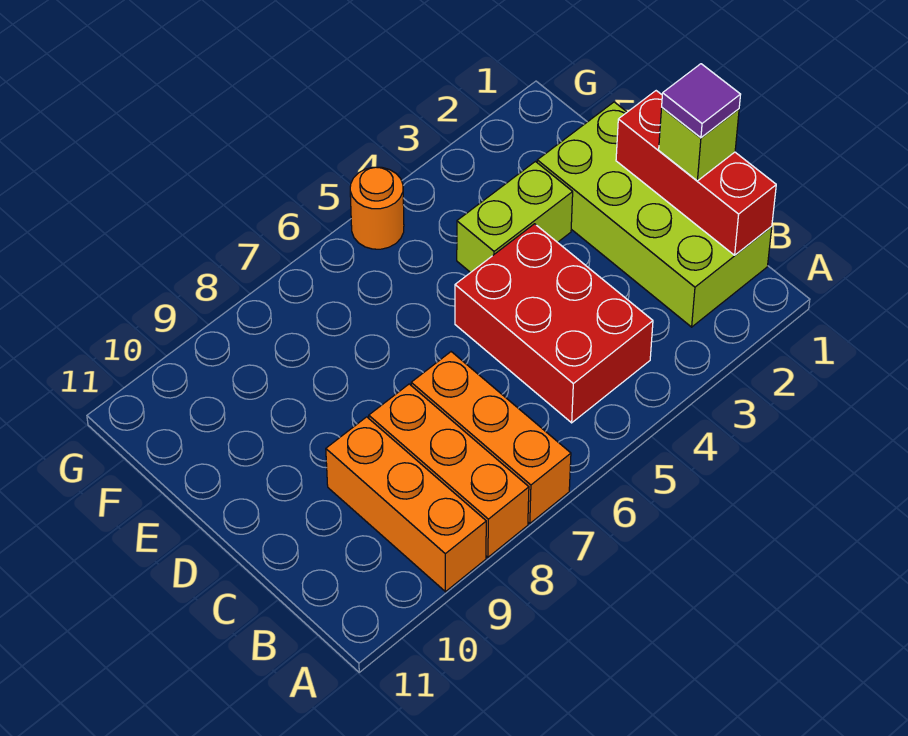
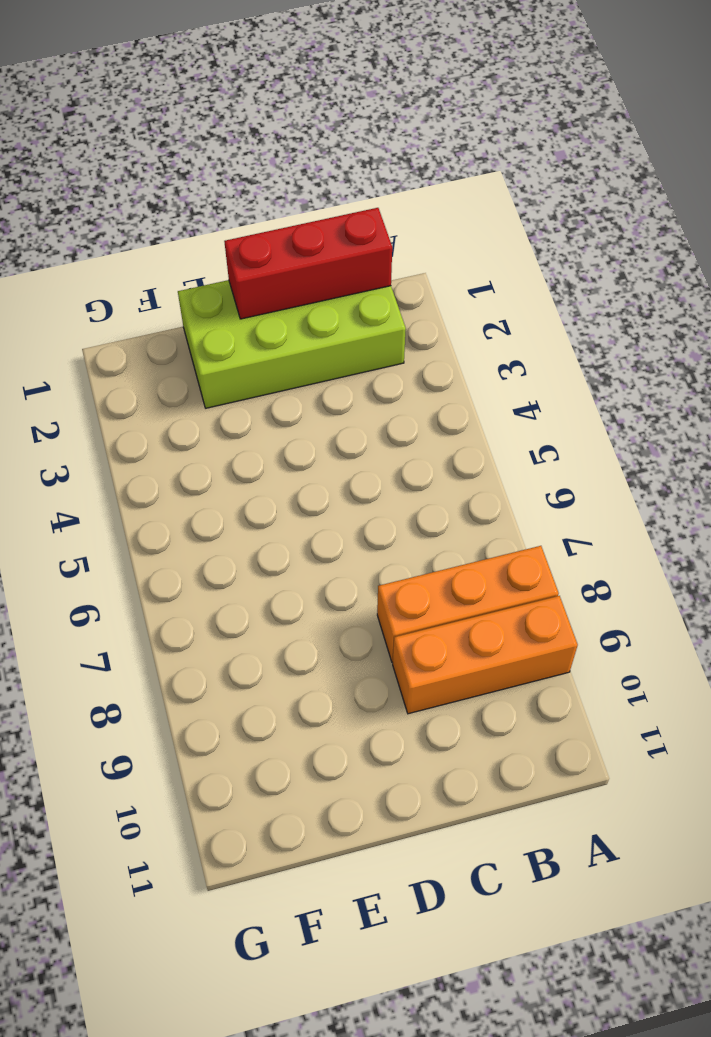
none -> orange brick A7:C7 level 1
none -> red brick B4:D5 level 1

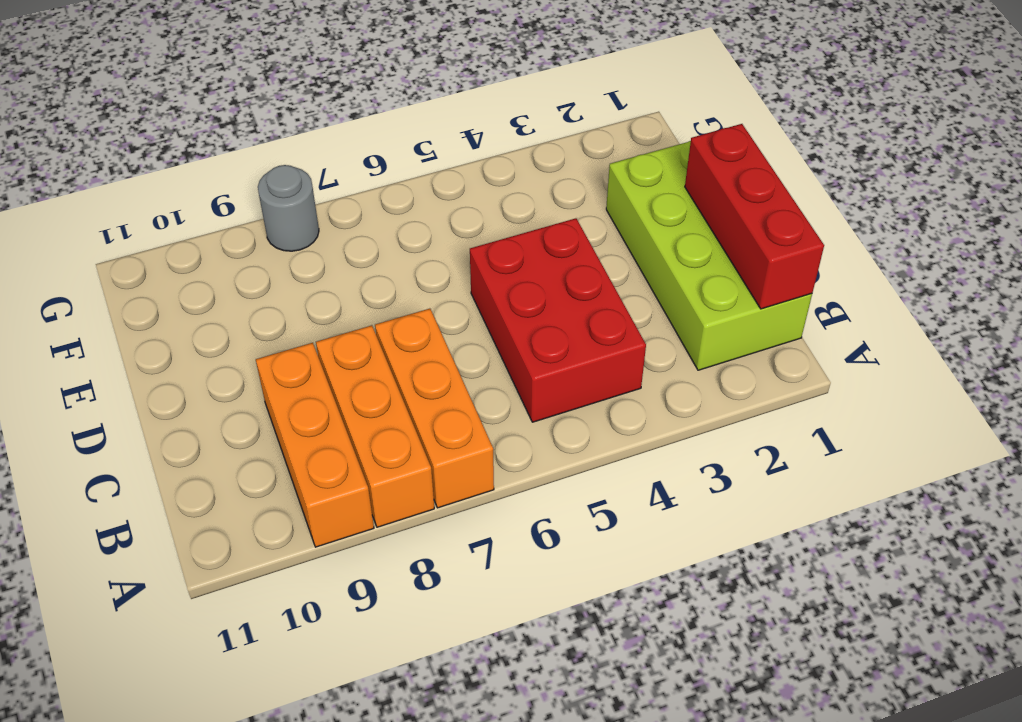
grey round brick G8 level 1 -> none
none -> lime brick E3:E4 level 1
none -> orange round brick G5 level 1

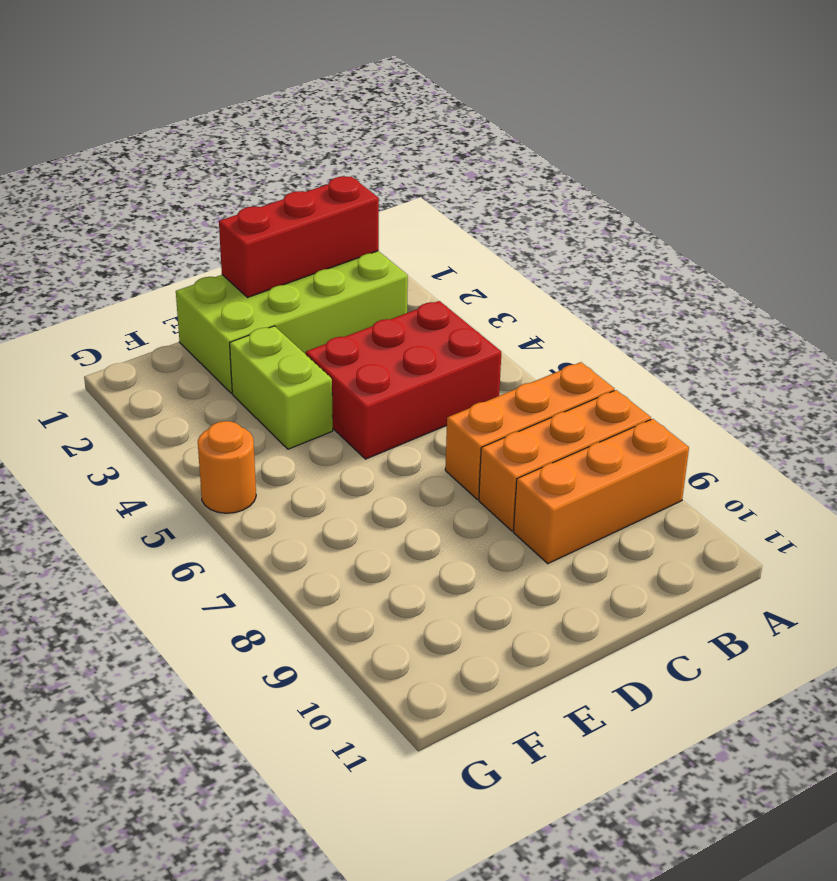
none -> lime brick C1 level 3
none -> purple tile C1 level 4

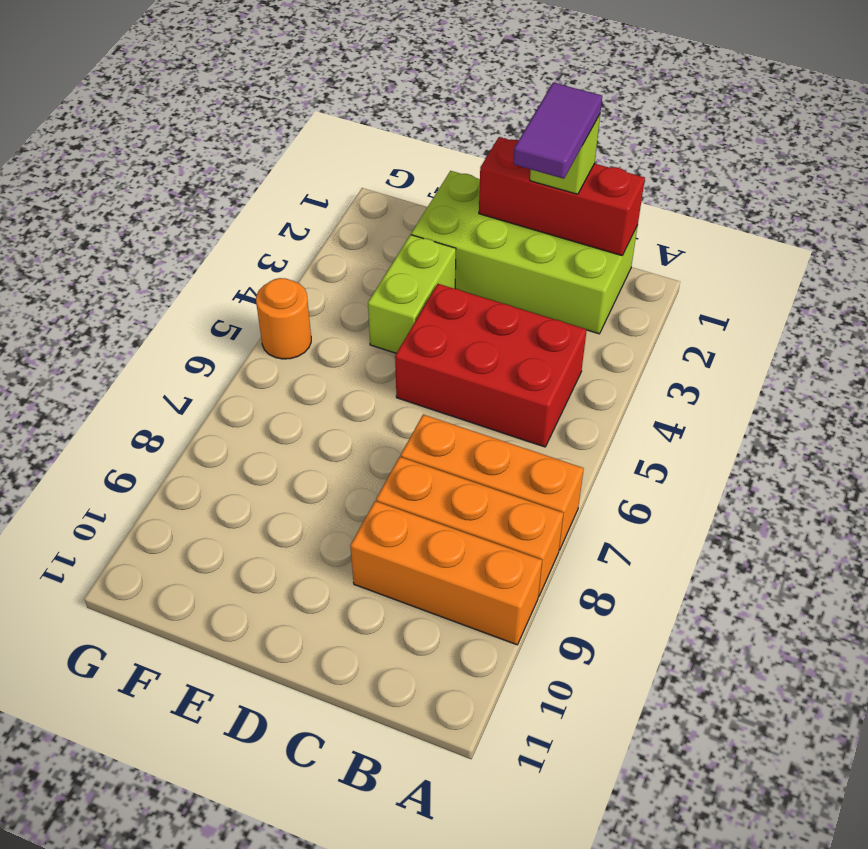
purple tile C1:C2 level 4 -> purple tile C1 level 4

